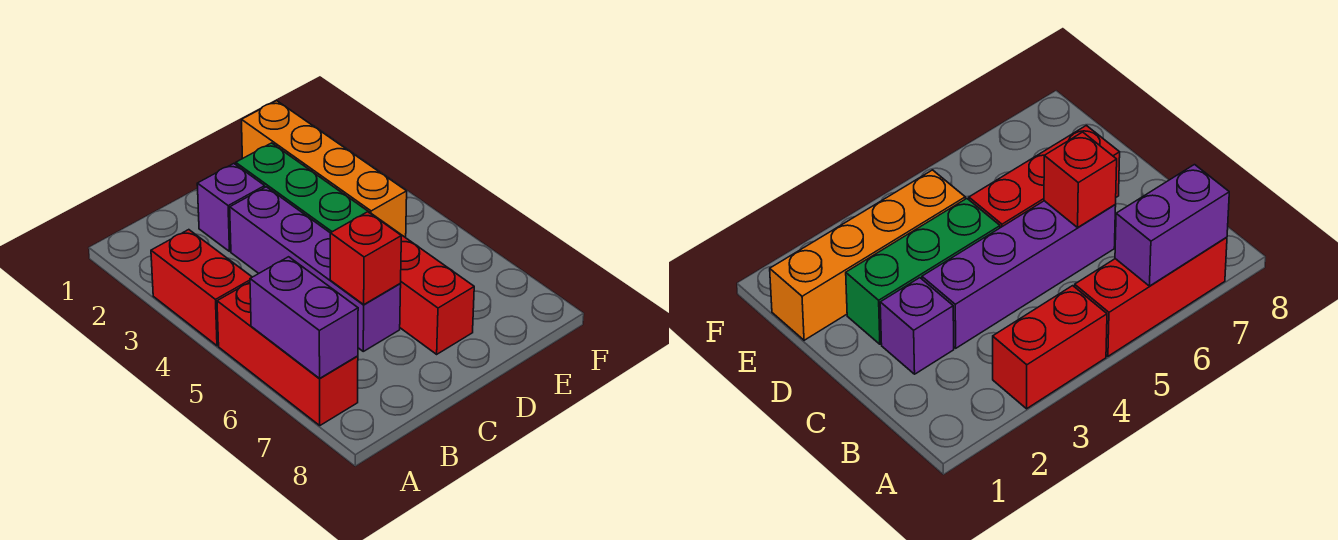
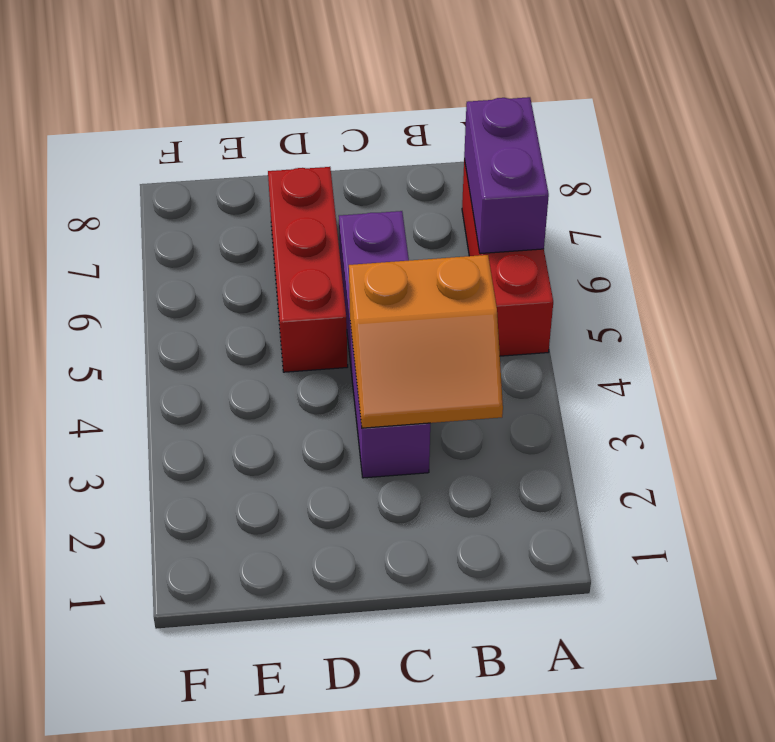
orange slope B3:C4 level 2 top 4 -> none
none -> red brick A3:A4 level 1
none -> purple brick C2 level 1

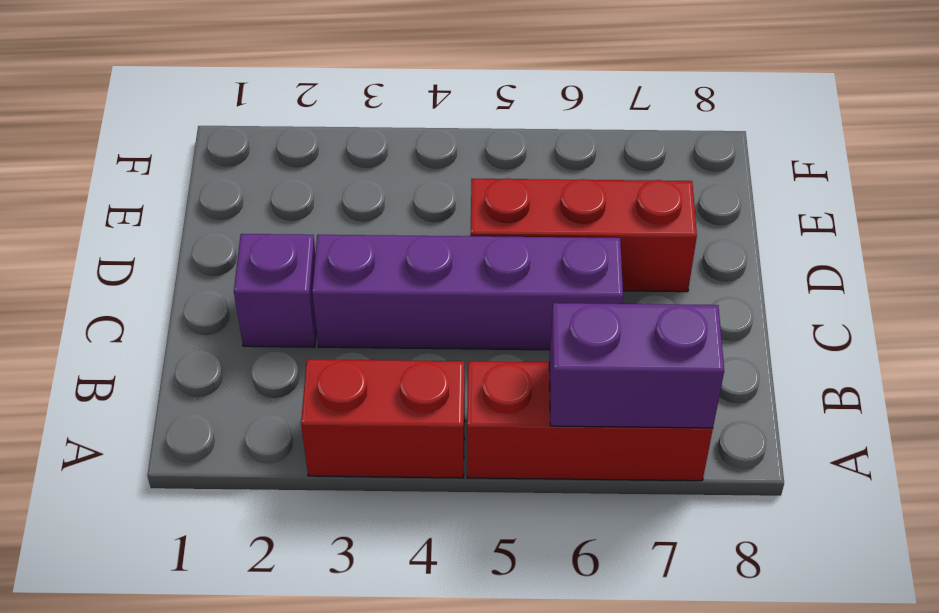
none -> green brick D2:D4 level 1
none -> orange brick E1:E4 level 1

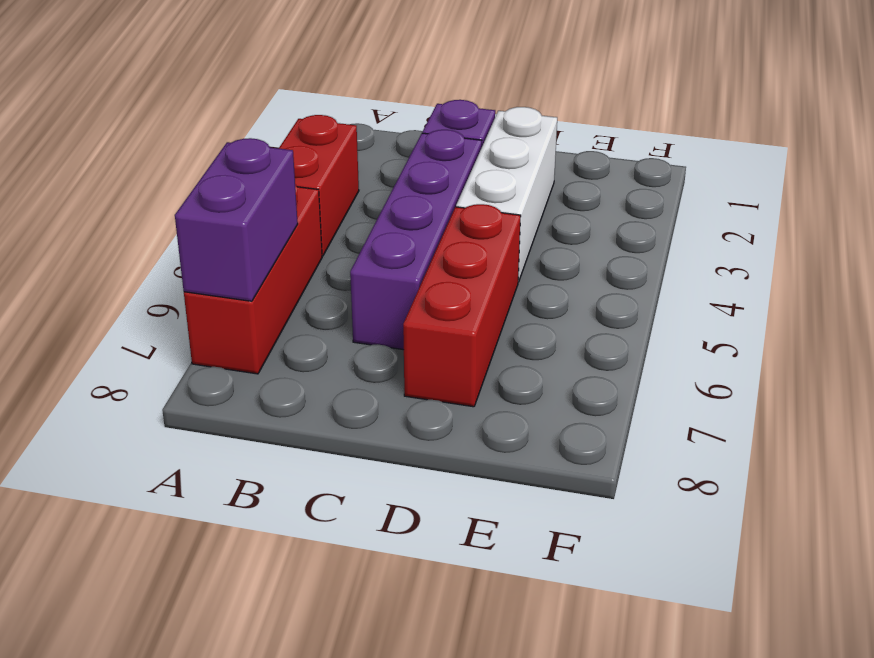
white brick D2:D4 level 1 -> green brick D2:D4 level 1
none -> orange brick E1:E4 level 1
none -> red brick C6 level 2

